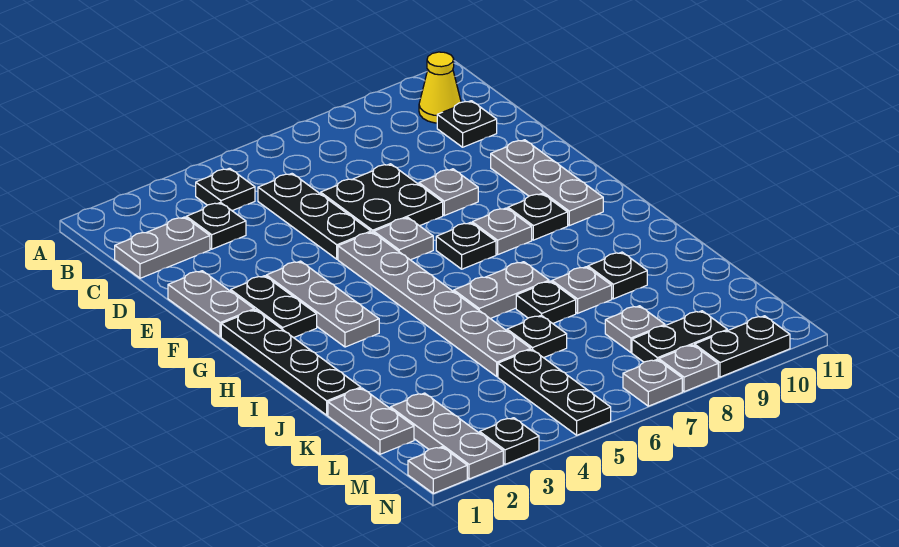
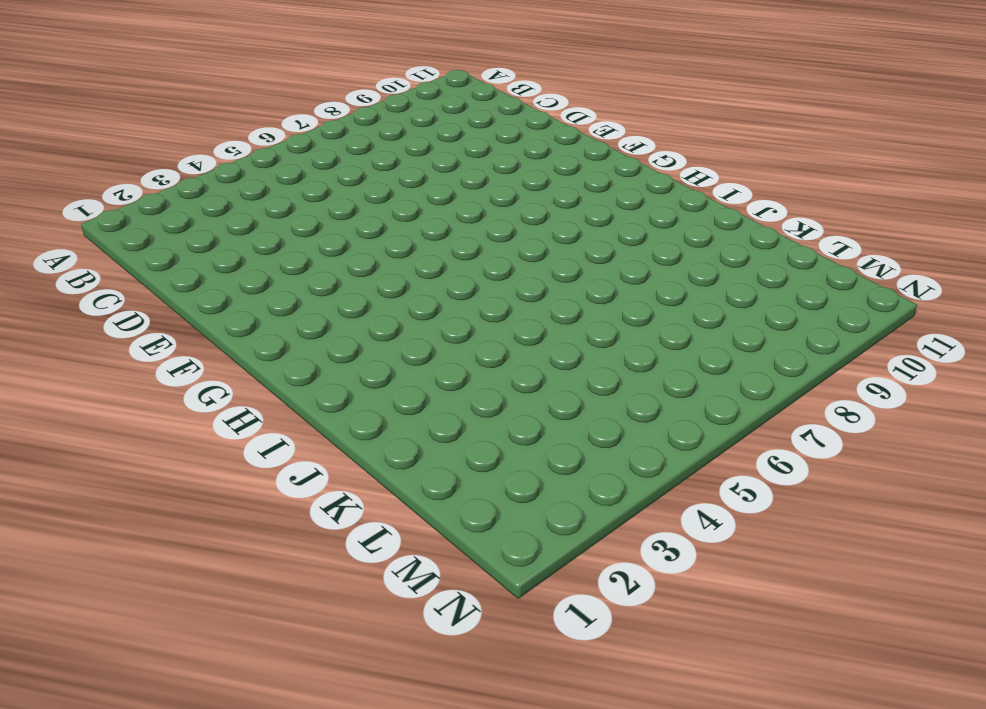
none -> black plate B4 level 1
none -> yellow cone B10 level 1
none -> grey plate C1:C2 level 1
none -> black plate C3 level 1

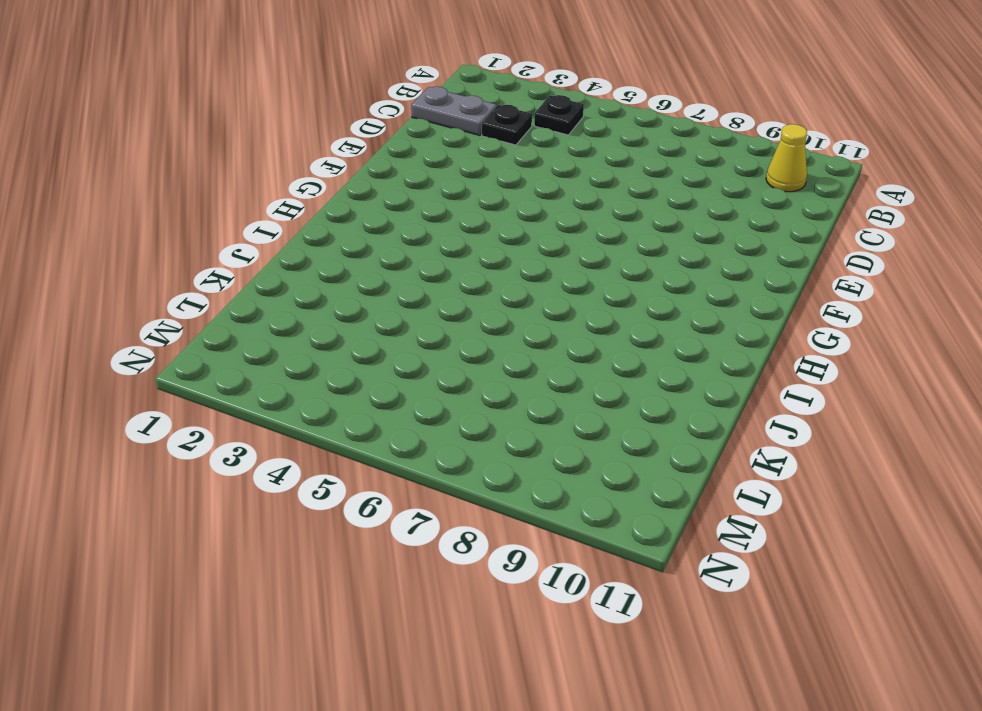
none -> black plate C5:E5 level 1
none -> black plate C10 level 1
none -> black plate D6:E7 level 1
none -> grey plate E1:F1 level 1

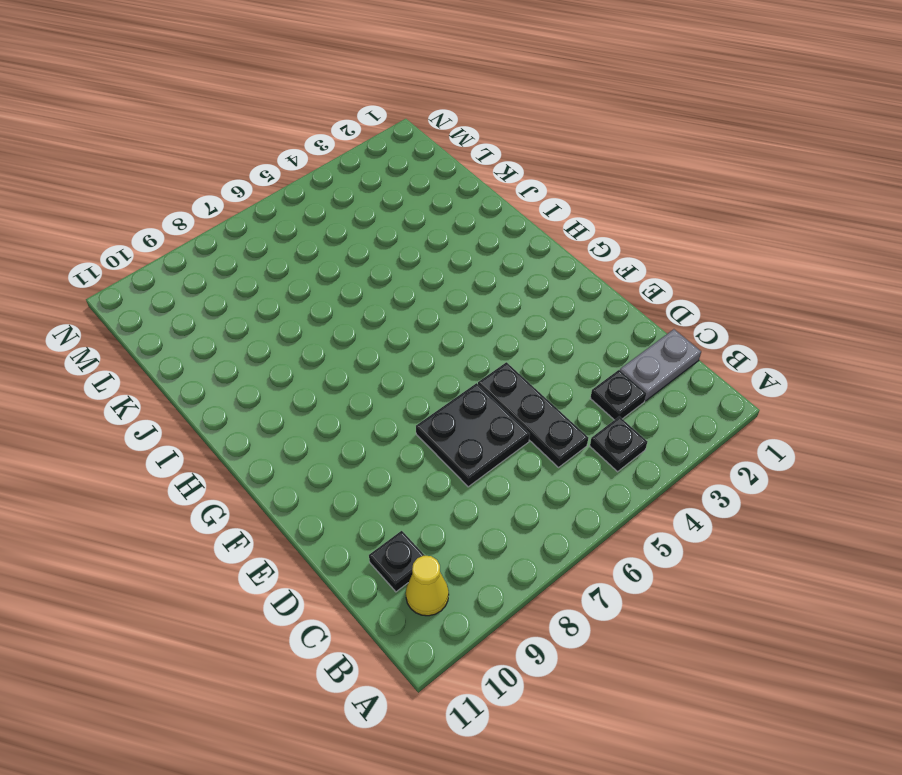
none -> grey plate E1:F1 level 1
none -> grey plate E8 level 1
none -> grey plate E10:G10 level 1
none -> black plate F2:G2 level 1

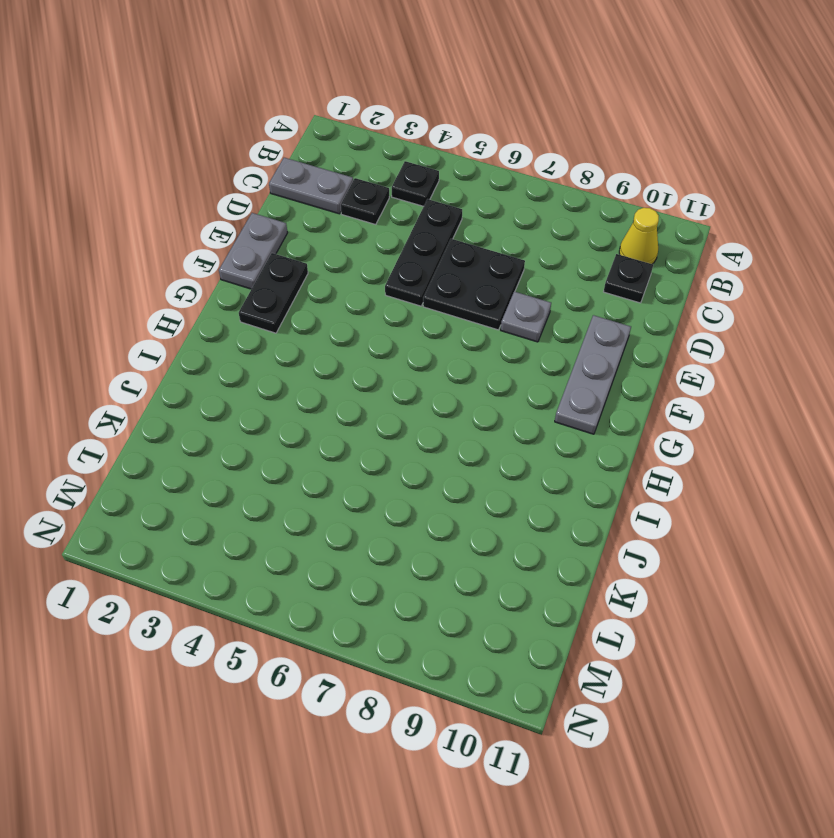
none -> grey plate F3:H3 level 1
none -> grey plate F5:K5 level 1
none -> grey plate F6 level 1
none -> black plate G1:J1 level 1

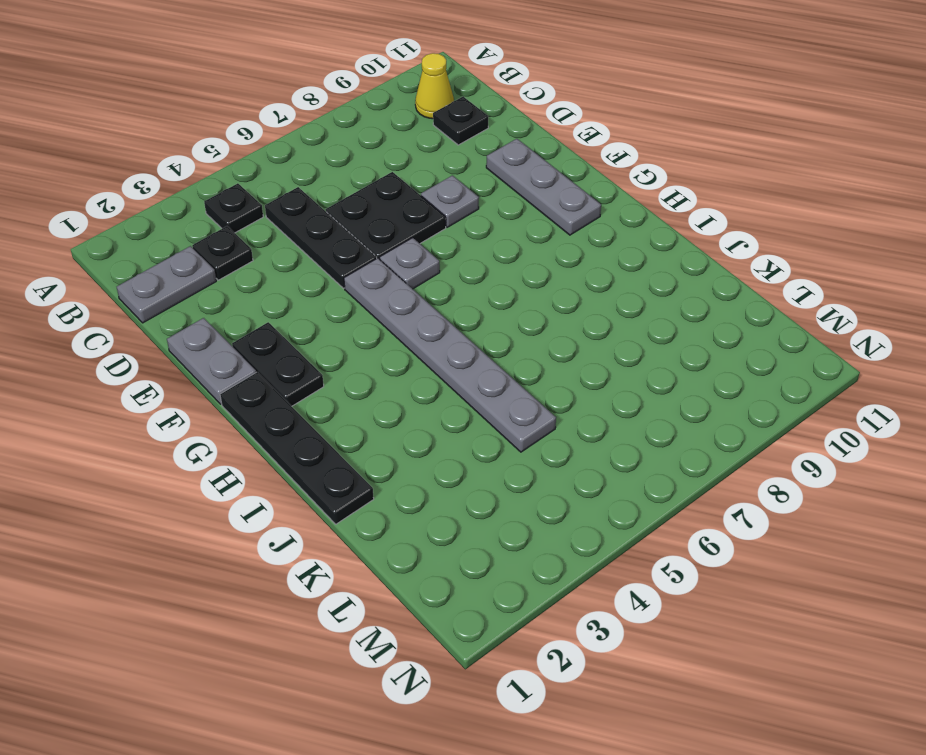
none -> grey plate F3:H3 level 1
none -> black plate G7 level 1
none -> grey plate G8 level 1
none -> black plate G9 level 1

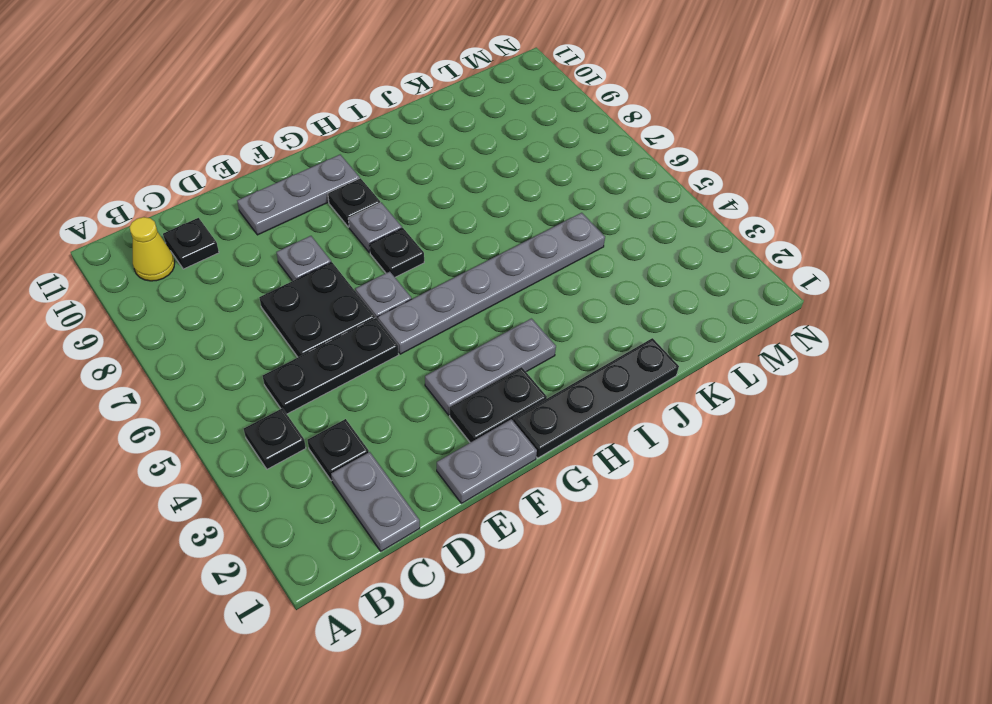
none -> grey plate I6:I7 level 1
none -> black plate J7 level 1
none -> grey plate J8 level 1
none -> black plate J9 level 1

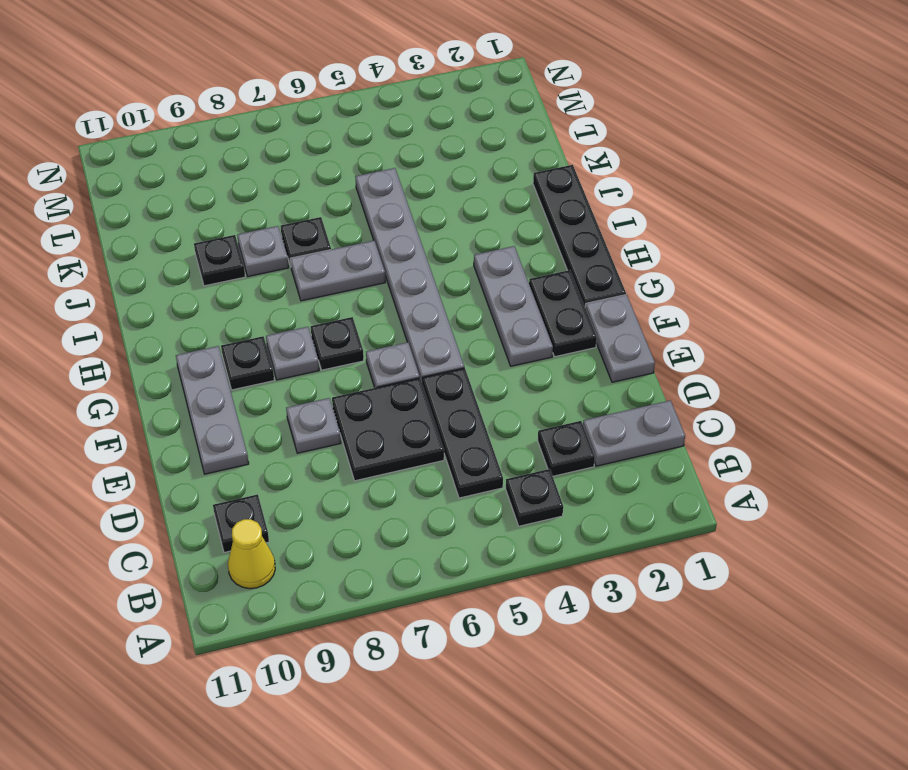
none -> grey plate K1:L1 level 1
none -> black plate K6 level 1
none -> grey plate L2:N2 level 1
none -> black plate L5:N5 level 1

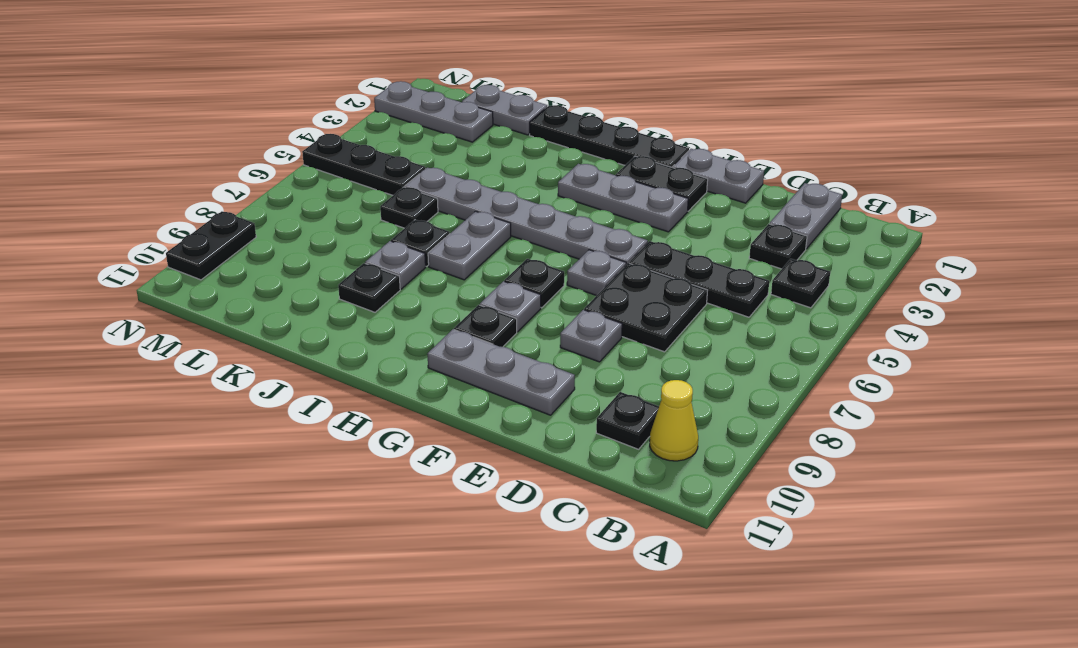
none -> grey plate L8 level 1
none -> black plate M8:M9 level 1
none -> grey plate N1 level 1
none -> black plate N3 level 1

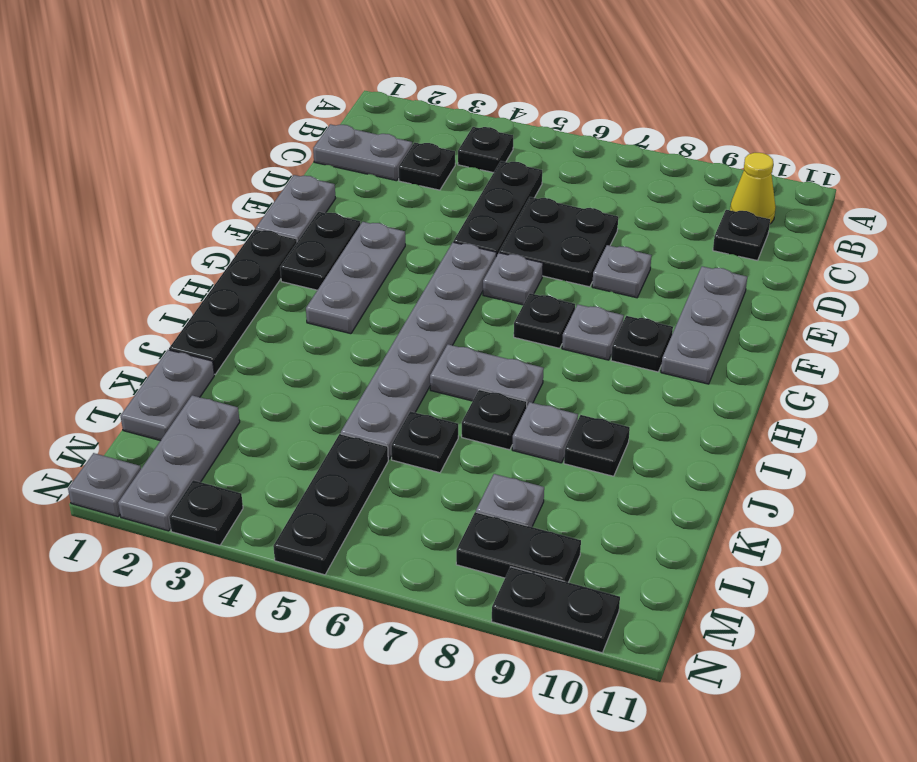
none -> grey plate N7 level 1
none -> grey plate N8 level 1

